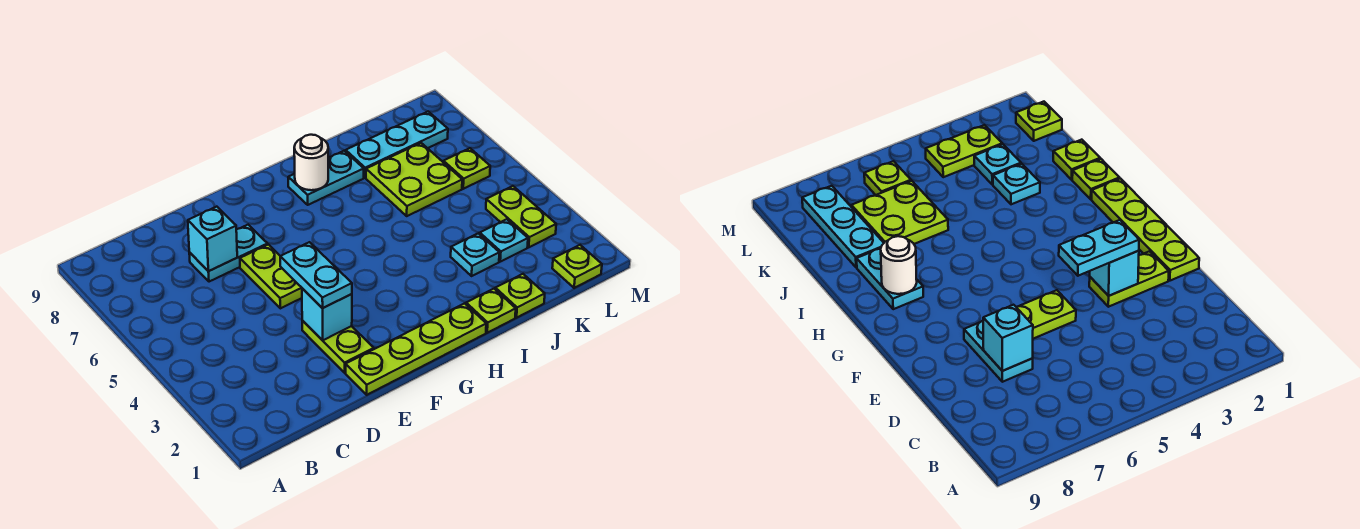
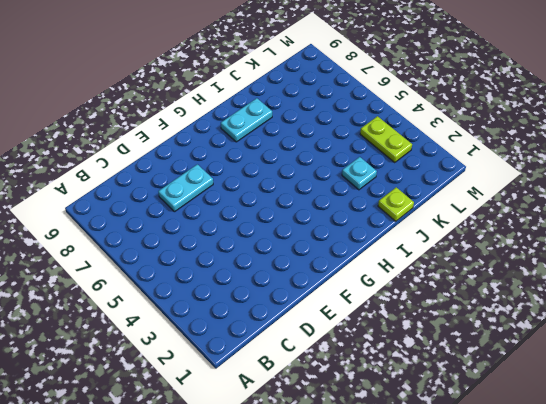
none -> lime plate E1:H1 level 1
none -> lime plate E2:E3 level 1
none -> lime plate E5:E6 level 1

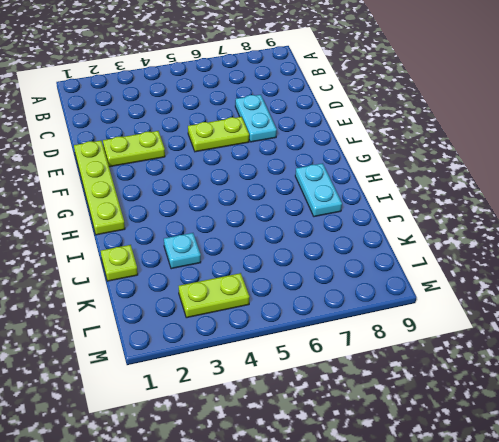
none -> lime plate I1 level 1
none -> lime plate J6:K7 level 1
none -> cyan plate J8:L8 level 1

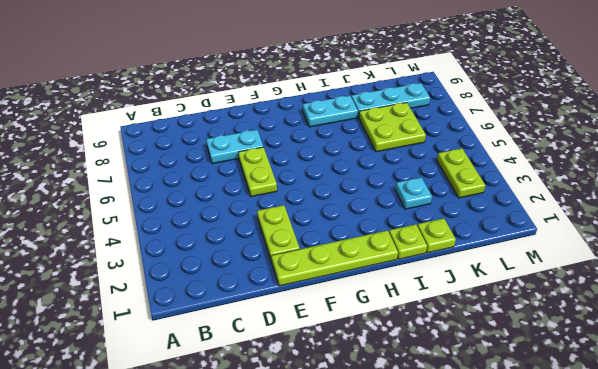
none -> cyan plate K3 level 1
none -> lime plate L1 level 1
none -> lime plate L6 level 1

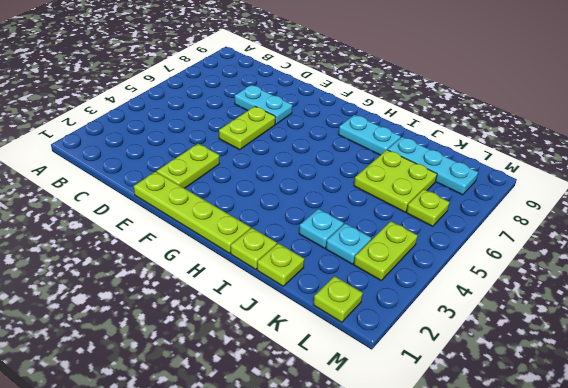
none -> cyan brick D7 level 2
none -> cyan brick E3 level 2
none -> white round brick H8 level 2

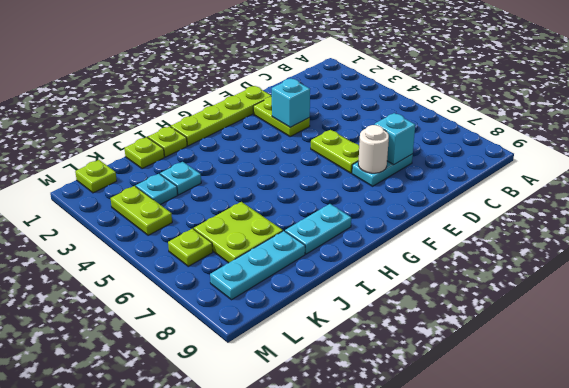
white round brick E7 level 2 -> white round brick H8 level 2
none -> cyan plate E3:E4 level 3

